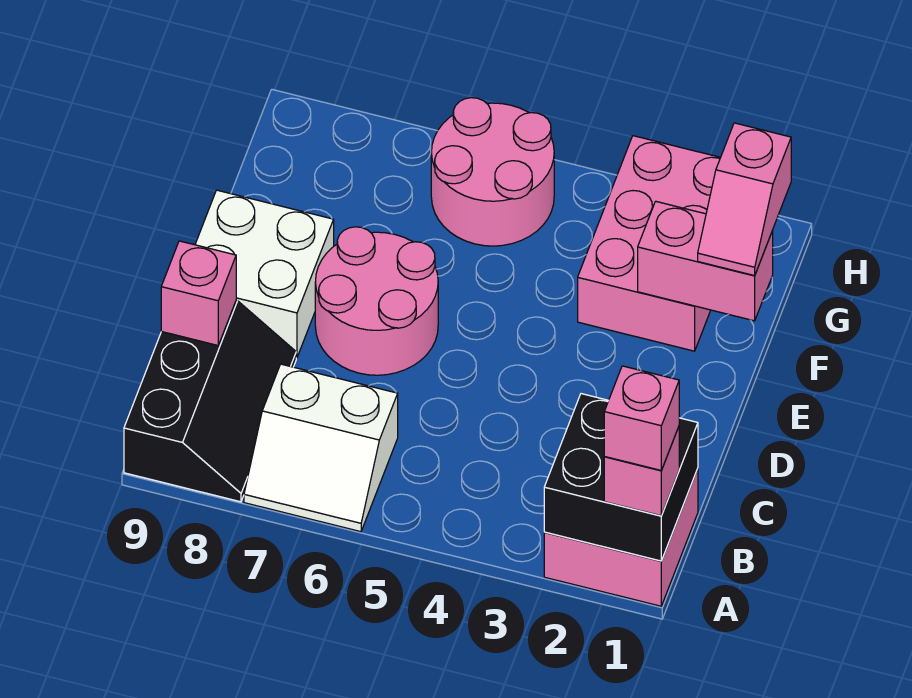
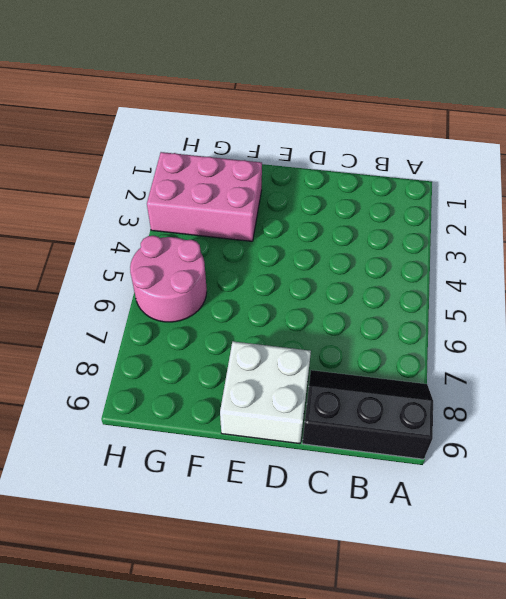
none -> pink brick A1:B2 level 1
none -> white slope A6:B7 level 1 top B
none -> pink round brick D6:E7 level 1

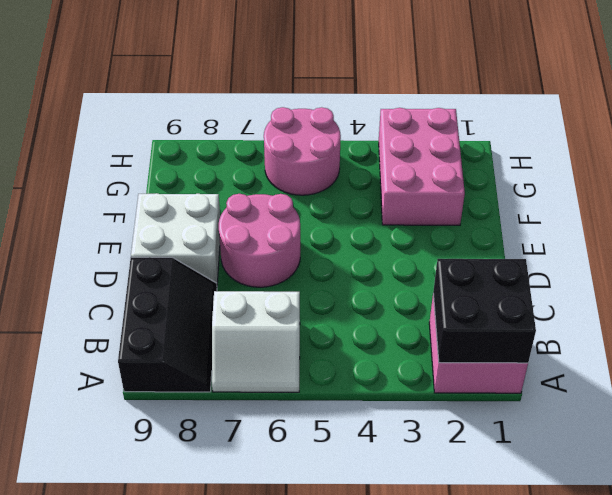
none -> pink brick C9 level 2
none -> pink brick F1:F2 level 2
none -> pink brick A1 level 3

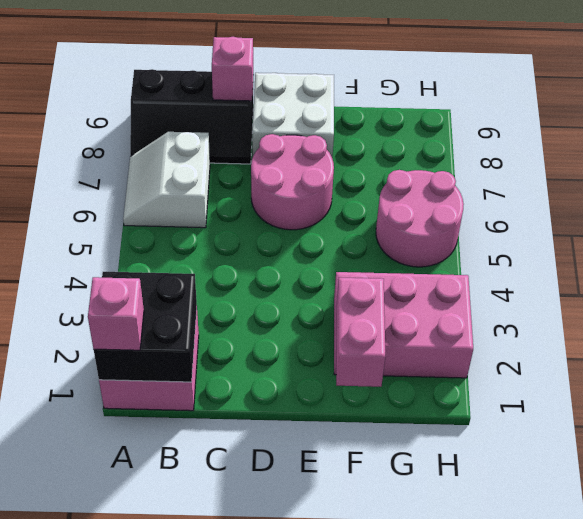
none -> pink slope F1:G1 level 3 top G
none -> pink brick A1 level 4

